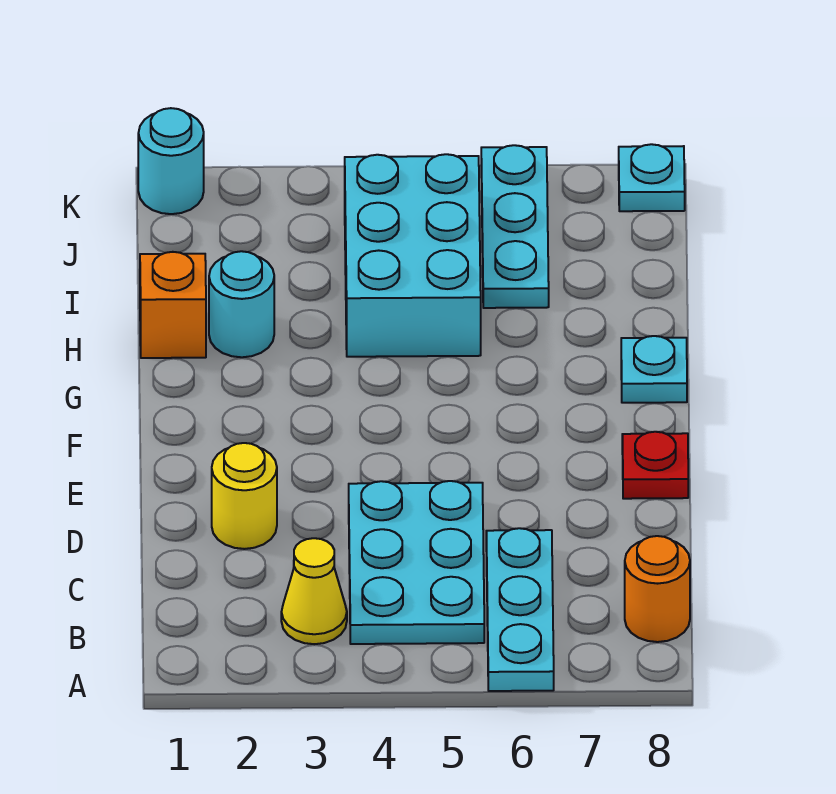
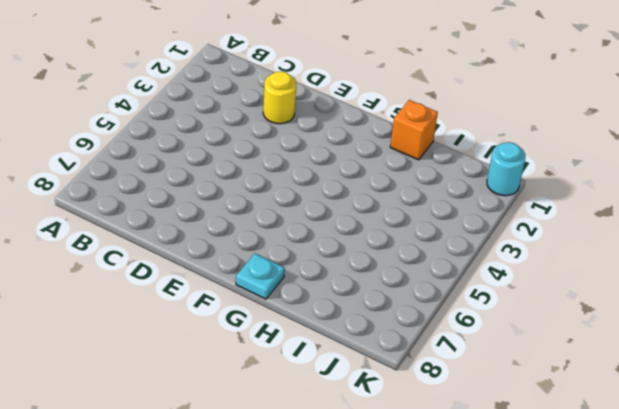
none -> cyan plate A6:C6 level 1
none -> yellow cone B3 level 1
none -> cyan plate B4:D5 level 1

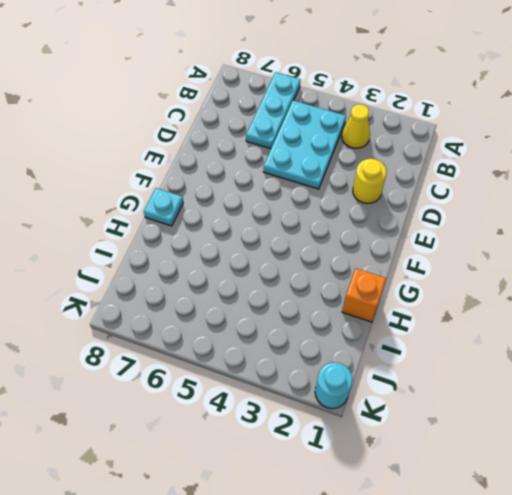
none -> orange round brick B8 level 1
none -> red plate E8 level 1
none -> cyan round brick H2 level 1

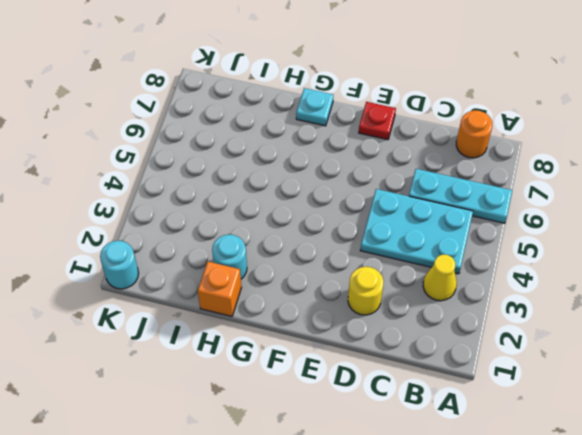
none -> cyan brick H4:J5 level 1
none -> cyan plate I6:K6 level 1
none -> cyan plate K8 level 1

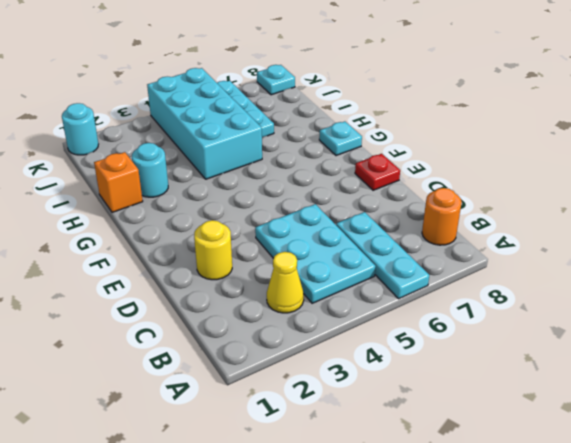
cyan brick H4:K5 level 1 -> cyan brick H4:J5 level 1

